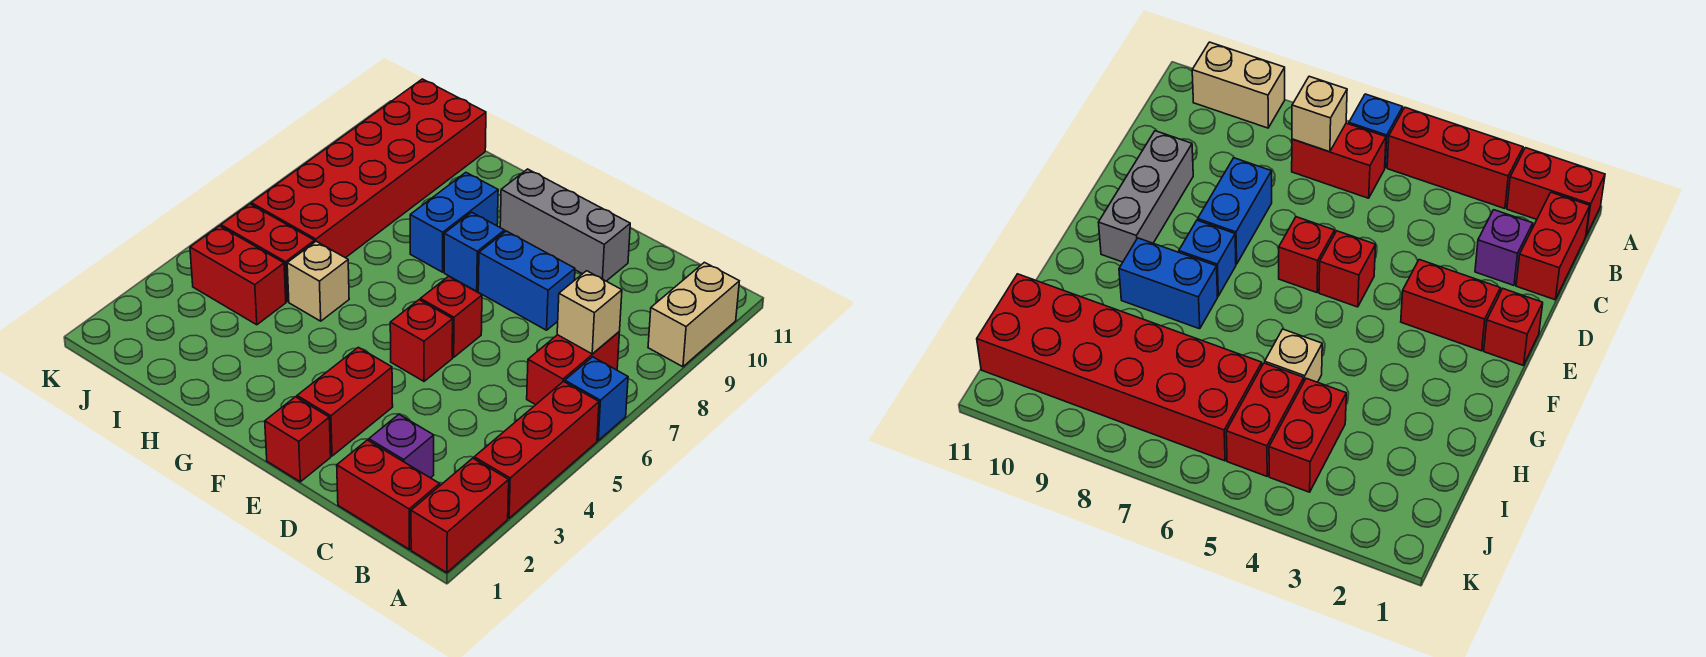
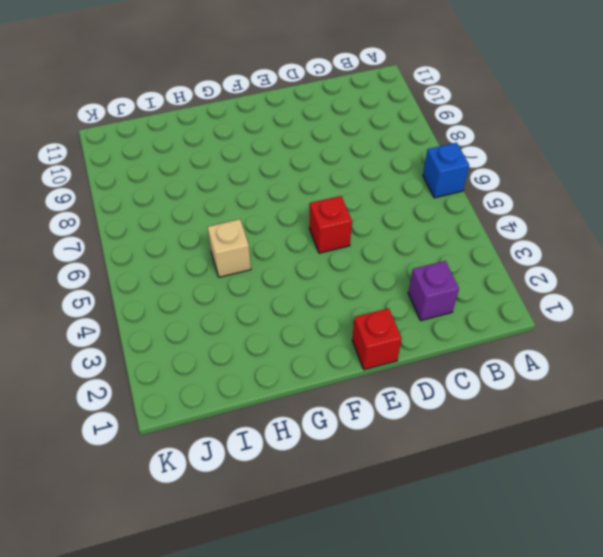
none -> red brick A1:A2 level 1
none -> red brick A3:A5 level 1
none -> tan brick A9:A10 level 1

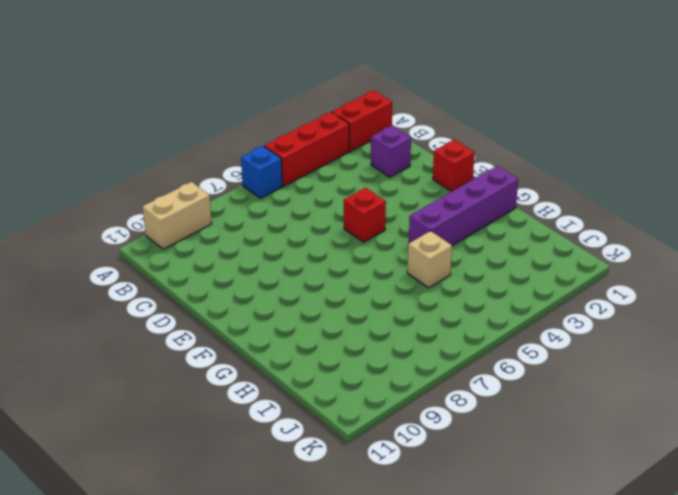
purple brick G1:G4 level 1 -> none
none -> red brick B1:C1 level 1
none -> red brick B6:B7 level 1
none -> blue brick D8:E8 level 1

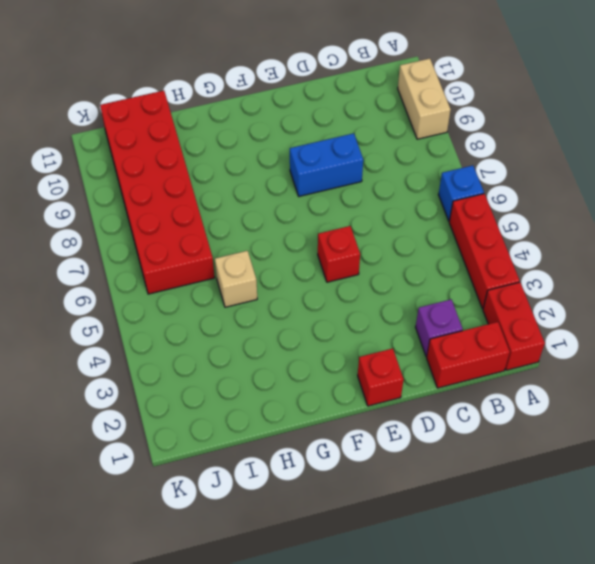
none -> red brick B6:B7 level 1
none -> grey brick D10:F10 level 1
none -> red brick E2:E3 level 1

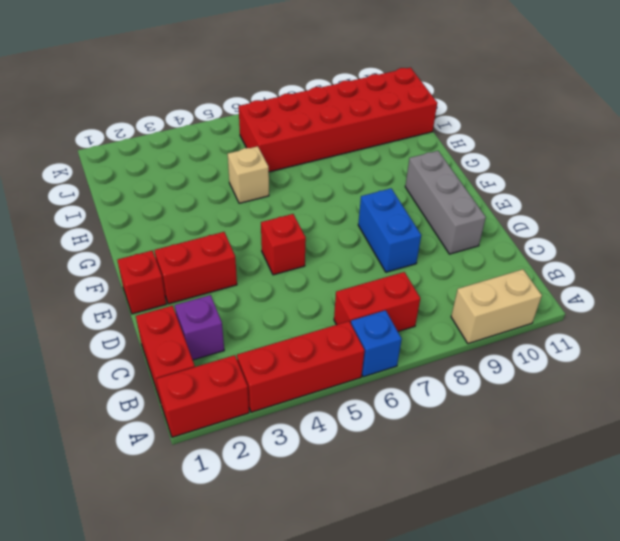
none -> red brick E6 level 1
none -> blue brick F8 level 1
none -> blue brick G8:G9 level 1

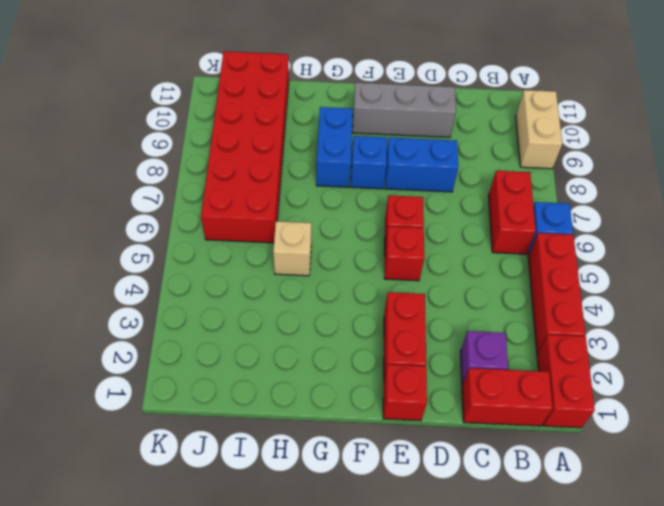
none -> red brick I4:J4 level 1
none -> red brick I5:J5 level 1
none -> tan brick B7 level 2

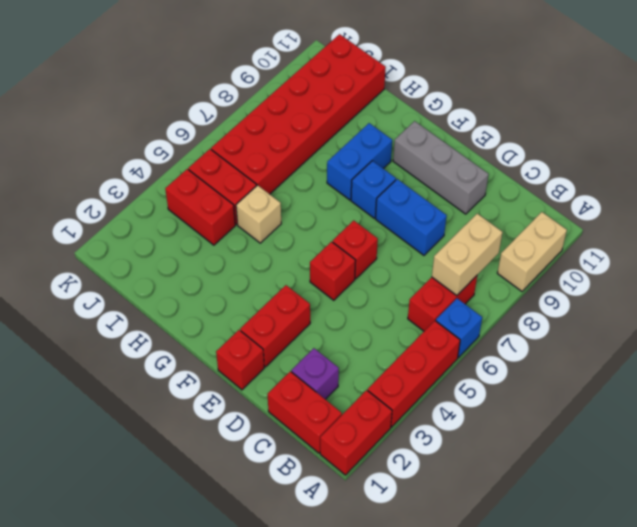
tan brick B7:B8 level 2 -> tan brick B7 level 2

